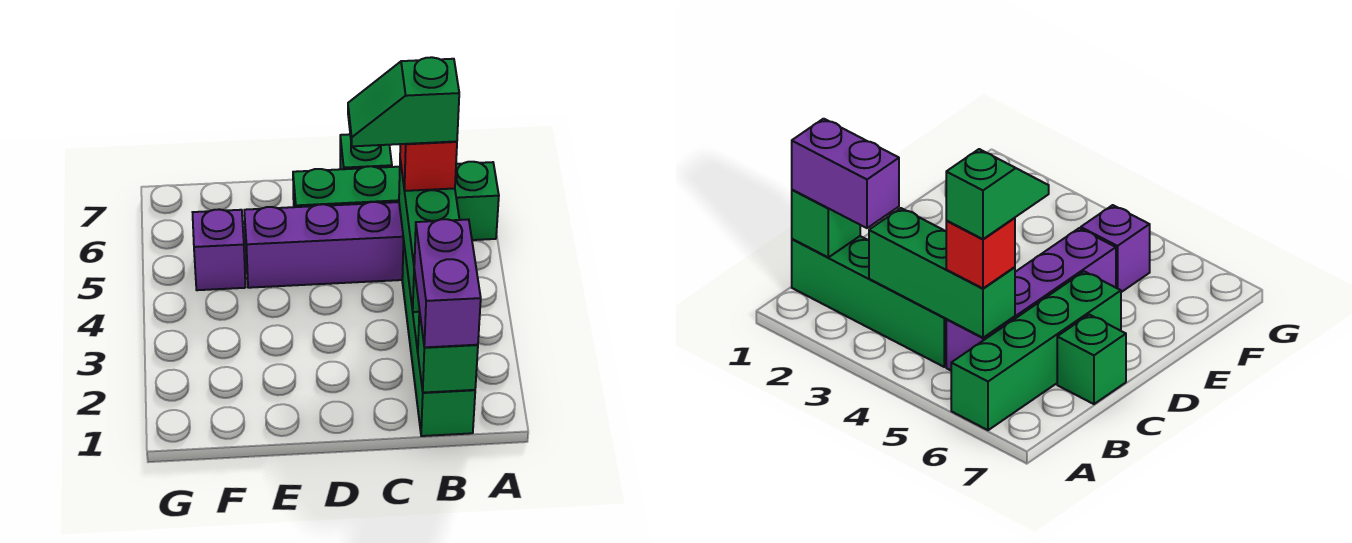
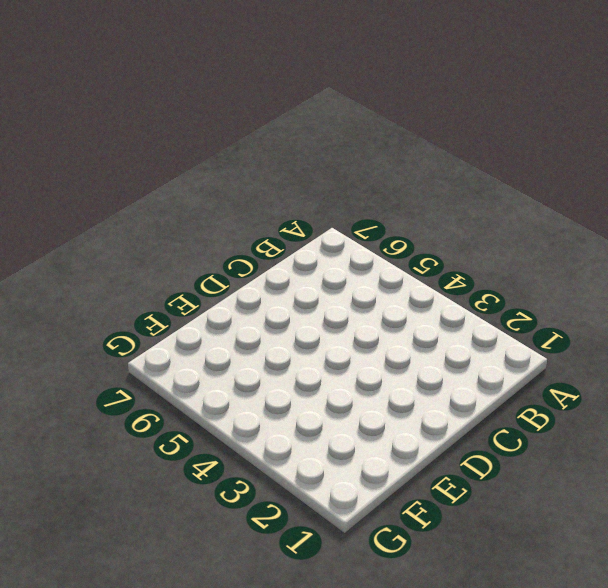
none -> green brick A6:D6 level 1
none -> green brick B1:B4 level 1

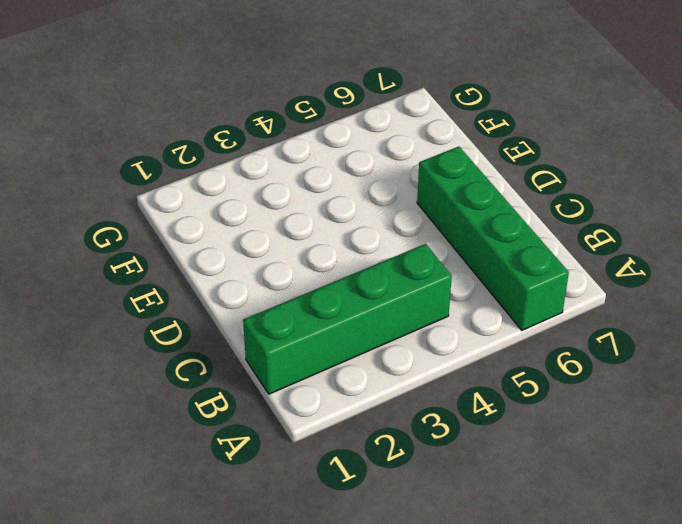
none -> purple brick B5:E5 level 1
none -> green brick C7 level 1

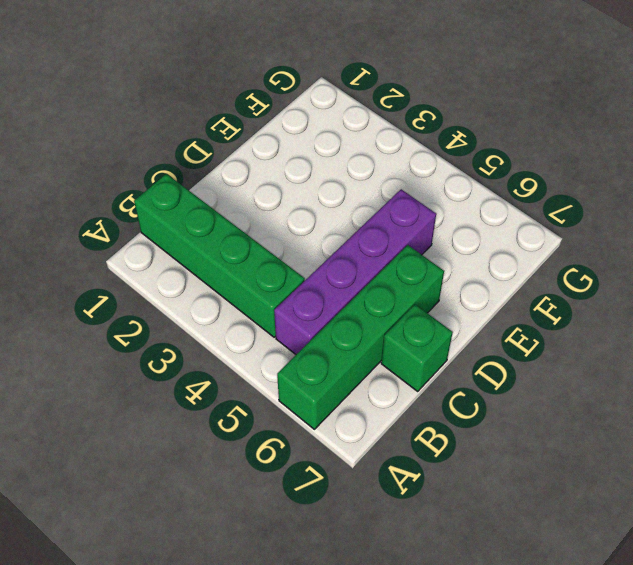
none -> purple brick F5 level 1
none -> green brick B1 level 2

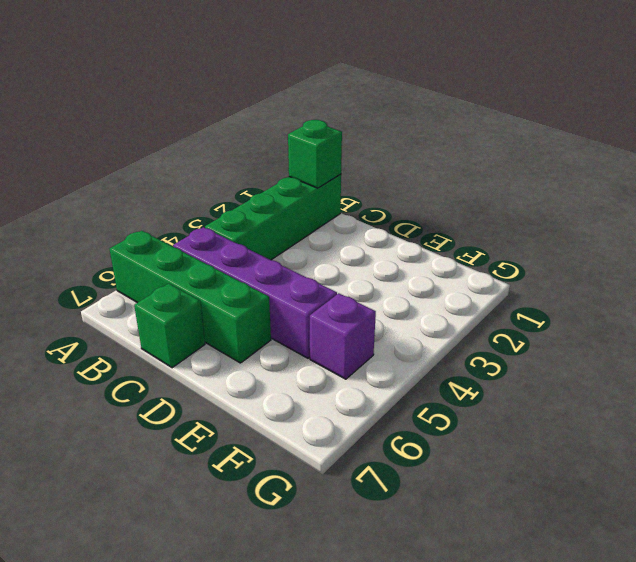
none -> green brick B3:B5 level 2
none -> purple brick B1:B2 level 3

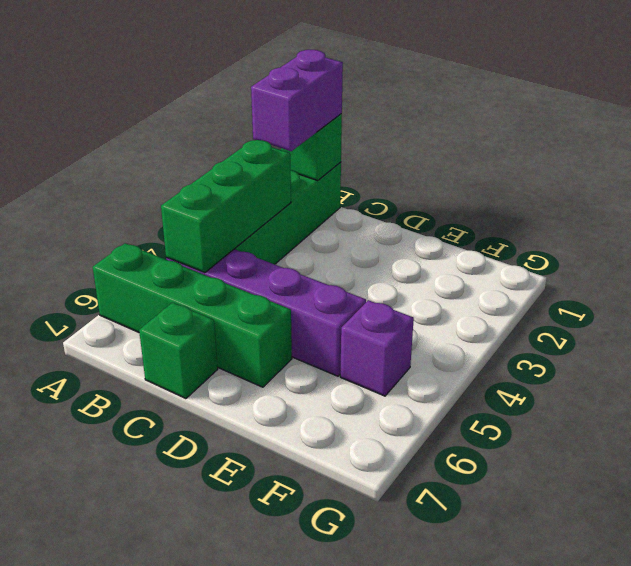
none -> red brick B5 level 3
none -> green slope B5:C5 level 4 top B

